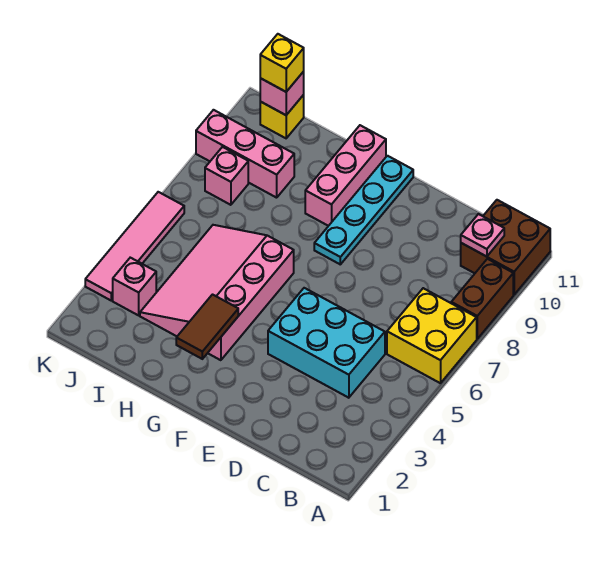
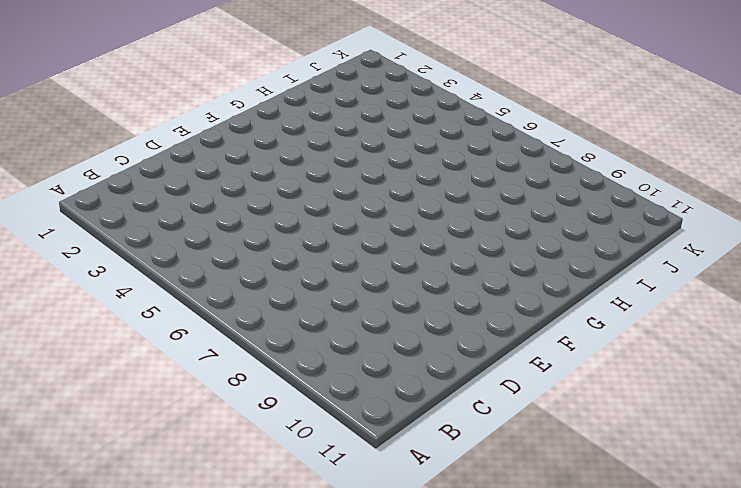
none -> yellow brick A6:B7 level 1
none -> brown brick A8:A9 level 1
none -> brown brick A10:B11 level 1

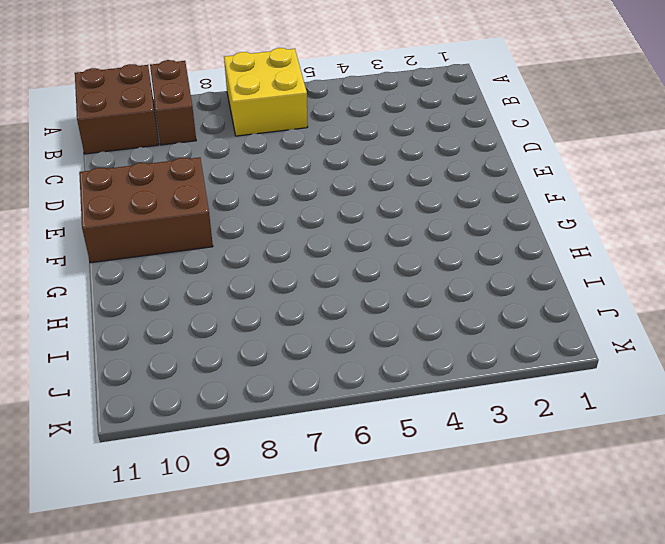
brown brick A9:B9 level 1 -> brown brick A8:A9 level 1
brown brick E9:F11 level 1 -> cyan plate F8:F11 level 1
none -> cyan brick C4:E5 level 1
none -> pink slope G3:I6 level 1 top G
none -> pink brick G9:G11 level 1

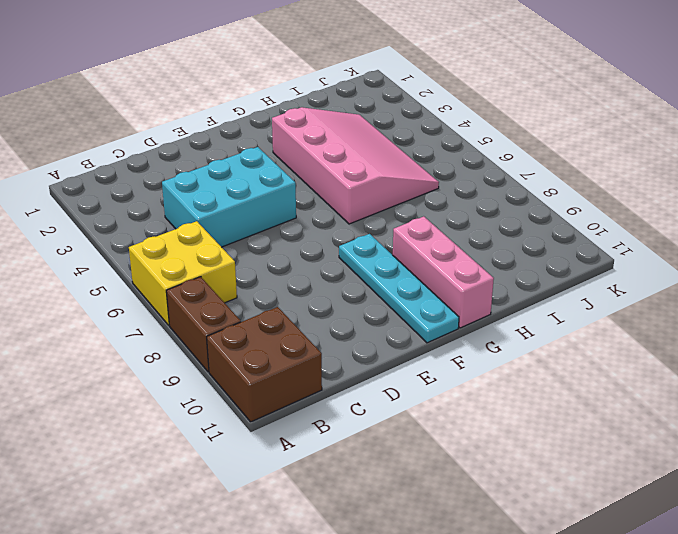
none -> pink brick I9:K9 level 1
none -> pink brick J3 level 1
none -> pink brick J8 level 1

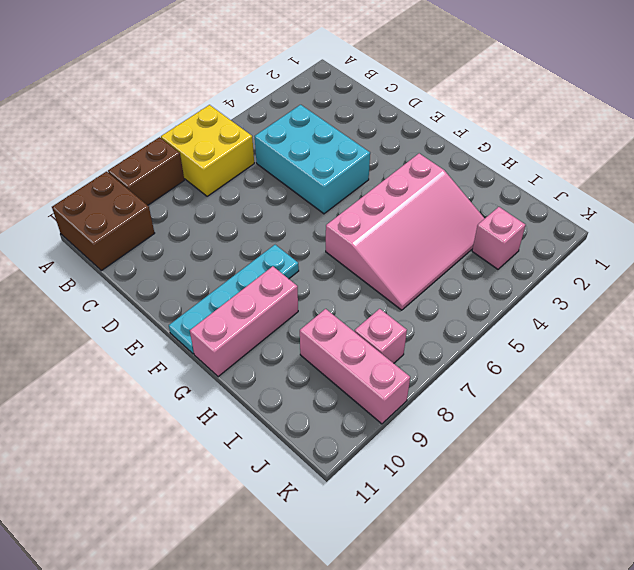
none -> yellow brick J11 level 1
none -> pink tile K3:K6 level 1
none -> pink plate B10 level 2

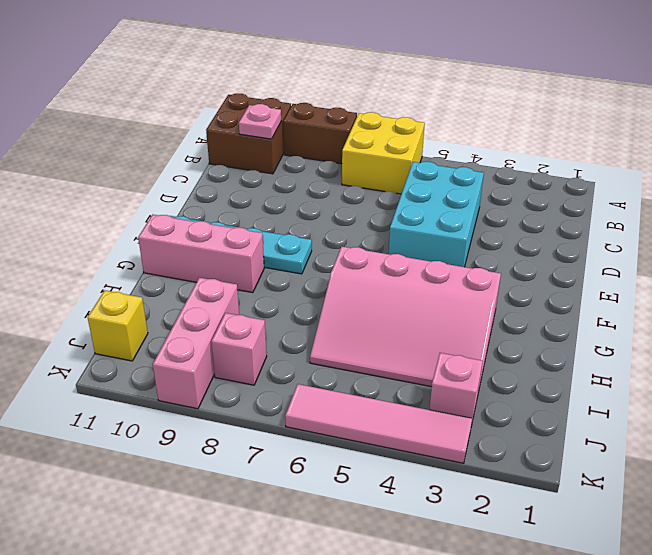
none -> brown tile G2:G3 level 2
none -> pink brick J11 level 2
none -> yellow brick J11 level 3

